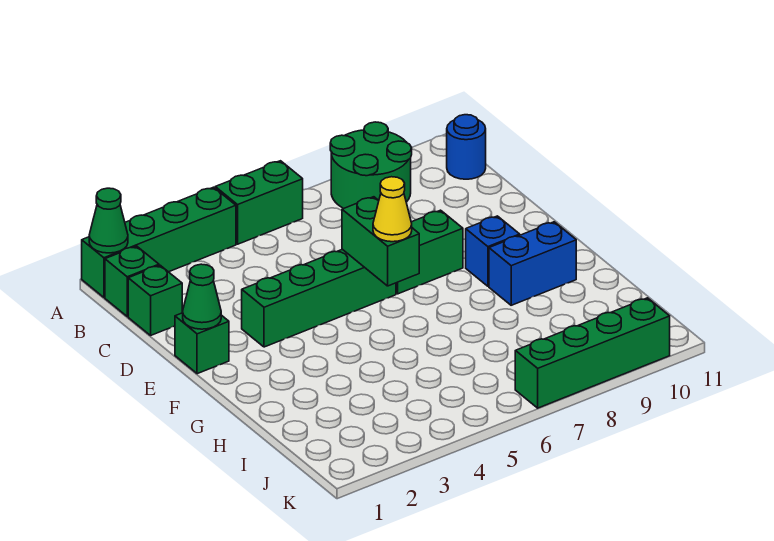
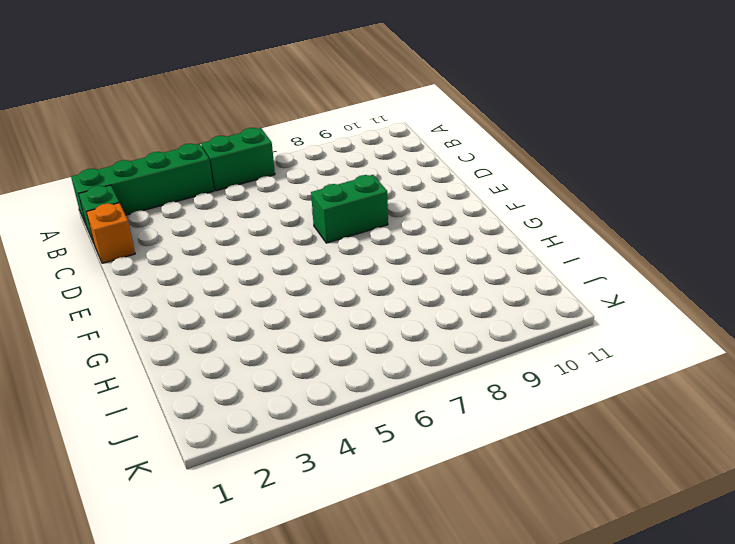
orange brick C1 level 1 -> green brick C1 level 1
none -> green round brick A8:B9 level 1
none -> blue round brick B11 level 1
none -> green brick E1 level 1

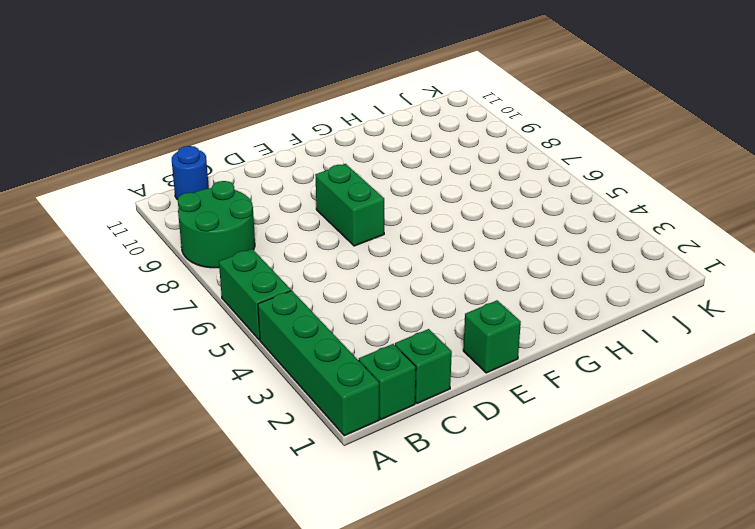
none -> green brick E3:E6 level 1
none -> blue brick F9 level 1
none -> blue brick G9:G10 level 1

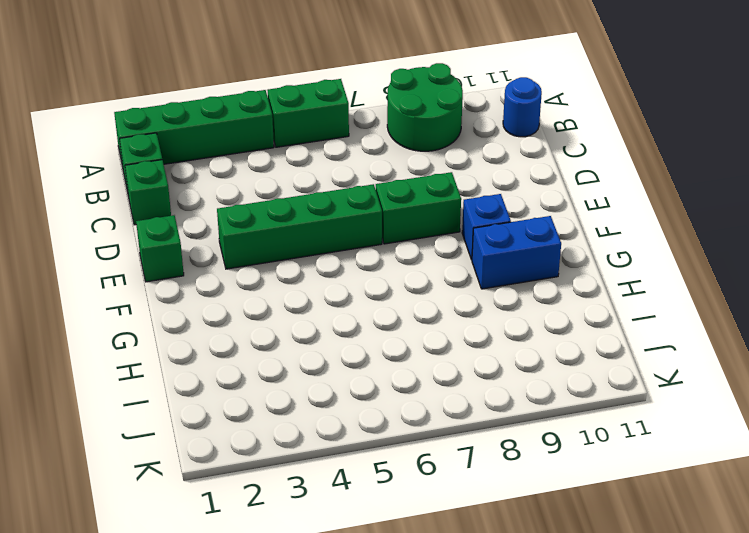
none -> green brick K7:K10 level 1
none -> green cone A1 level 2
none -> green cone E1 level 2

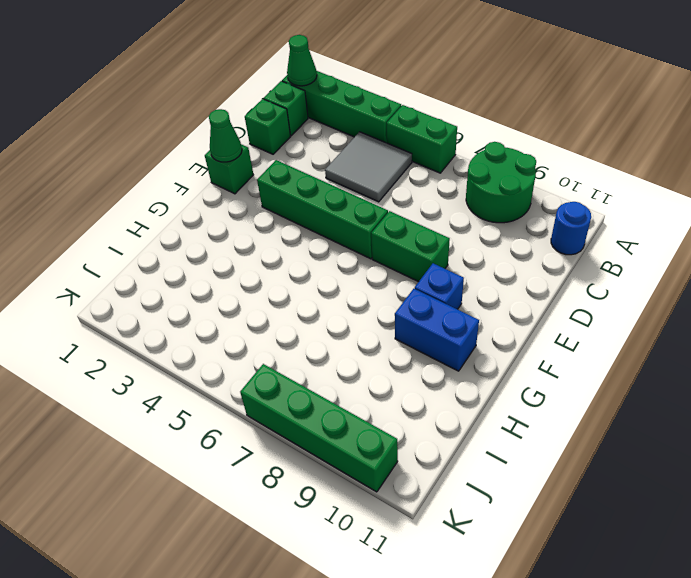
grey tile B4:C5 level 1 -> none
none -> green brick E6:F6 level 2
none -> yellow cone F6 level 3

